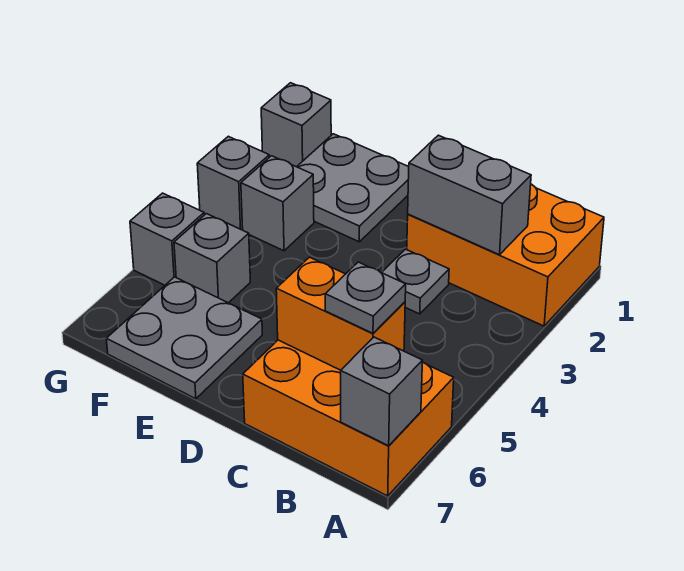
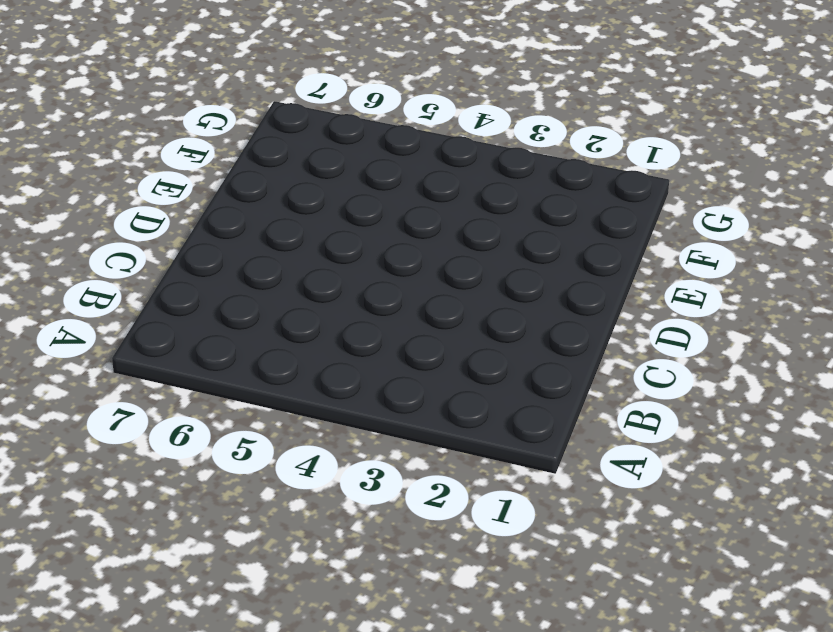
none -> orange brick A1:C2 level 1
none -> orange brick A6:C7 level 1
none -> grey plate C3 level 1

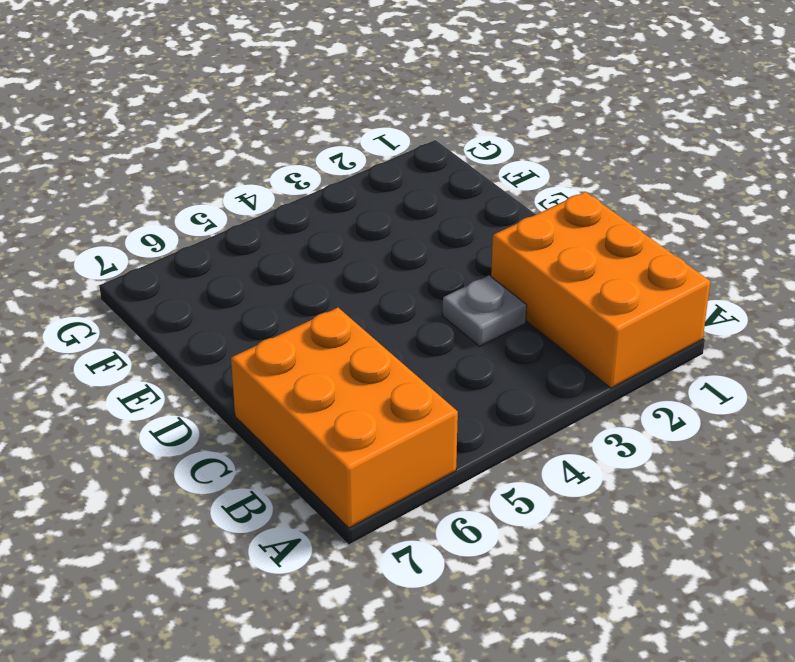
none -> grey plate E1:F2 level 1
none -> grey plate E6:F7 level 1
none -> grey brick F3 level 1

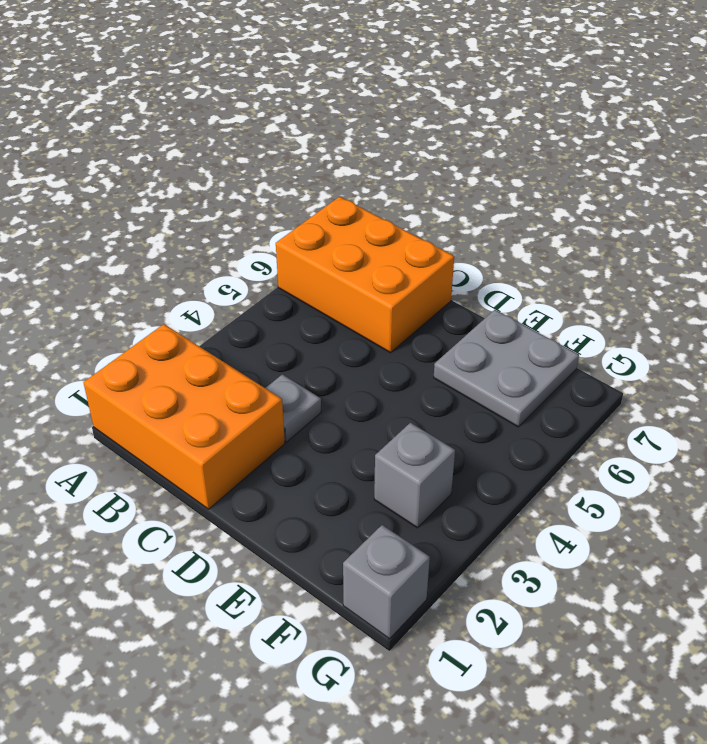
none -> grey plate E1:F2 level 1
none -> grey brick F5 level 1
none -> grey brick G3 level 1

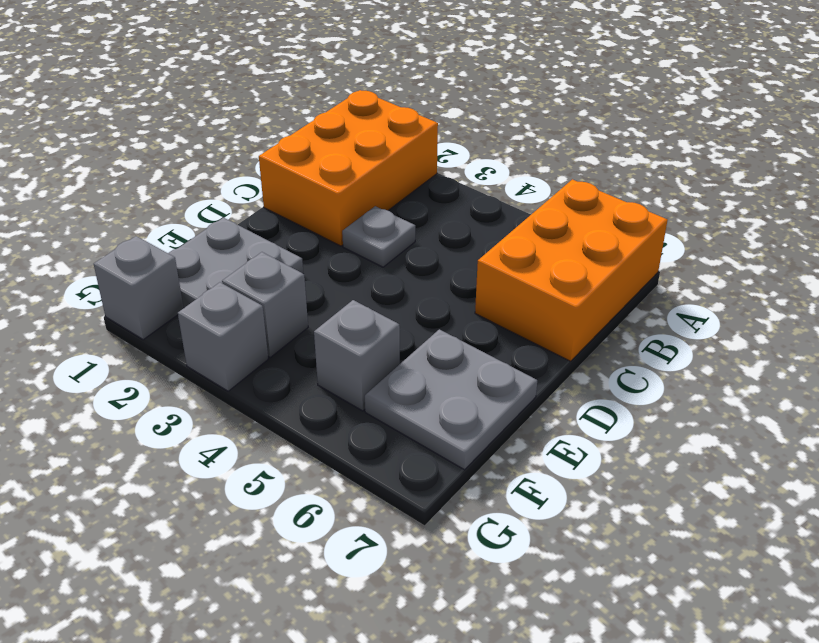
none -> grey brick G5 level 1
none -> grey brick A7 level 2
none -> grey brick B2:C2 level 2

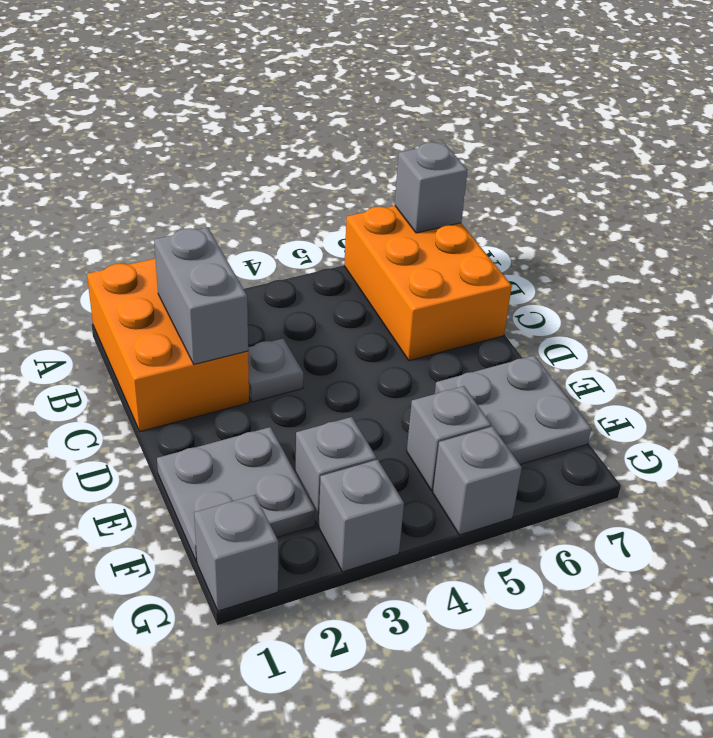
none -> orange brick B6:C6 level 2
none -> grey plate B6 level 3

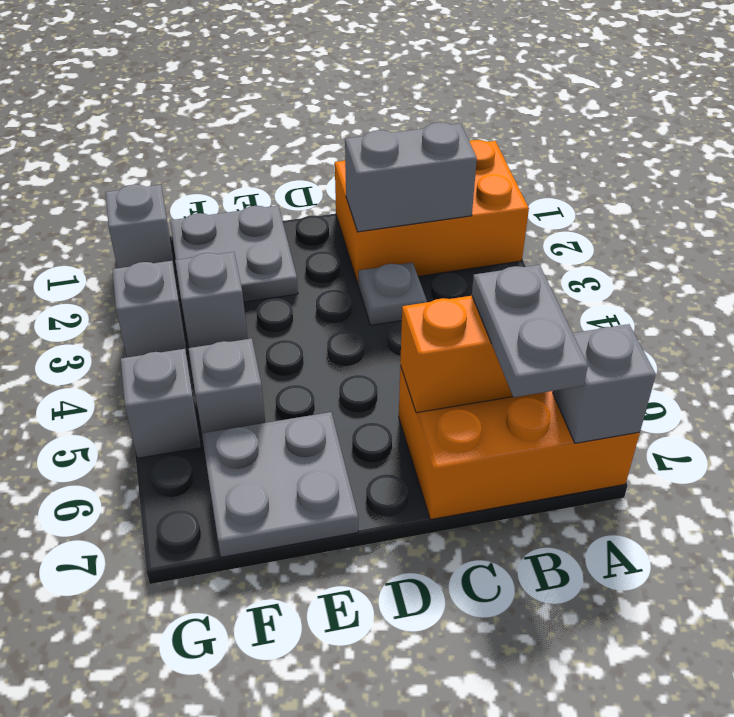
grey plate B6:B7 level 3 -> grey plate B6 level 3

